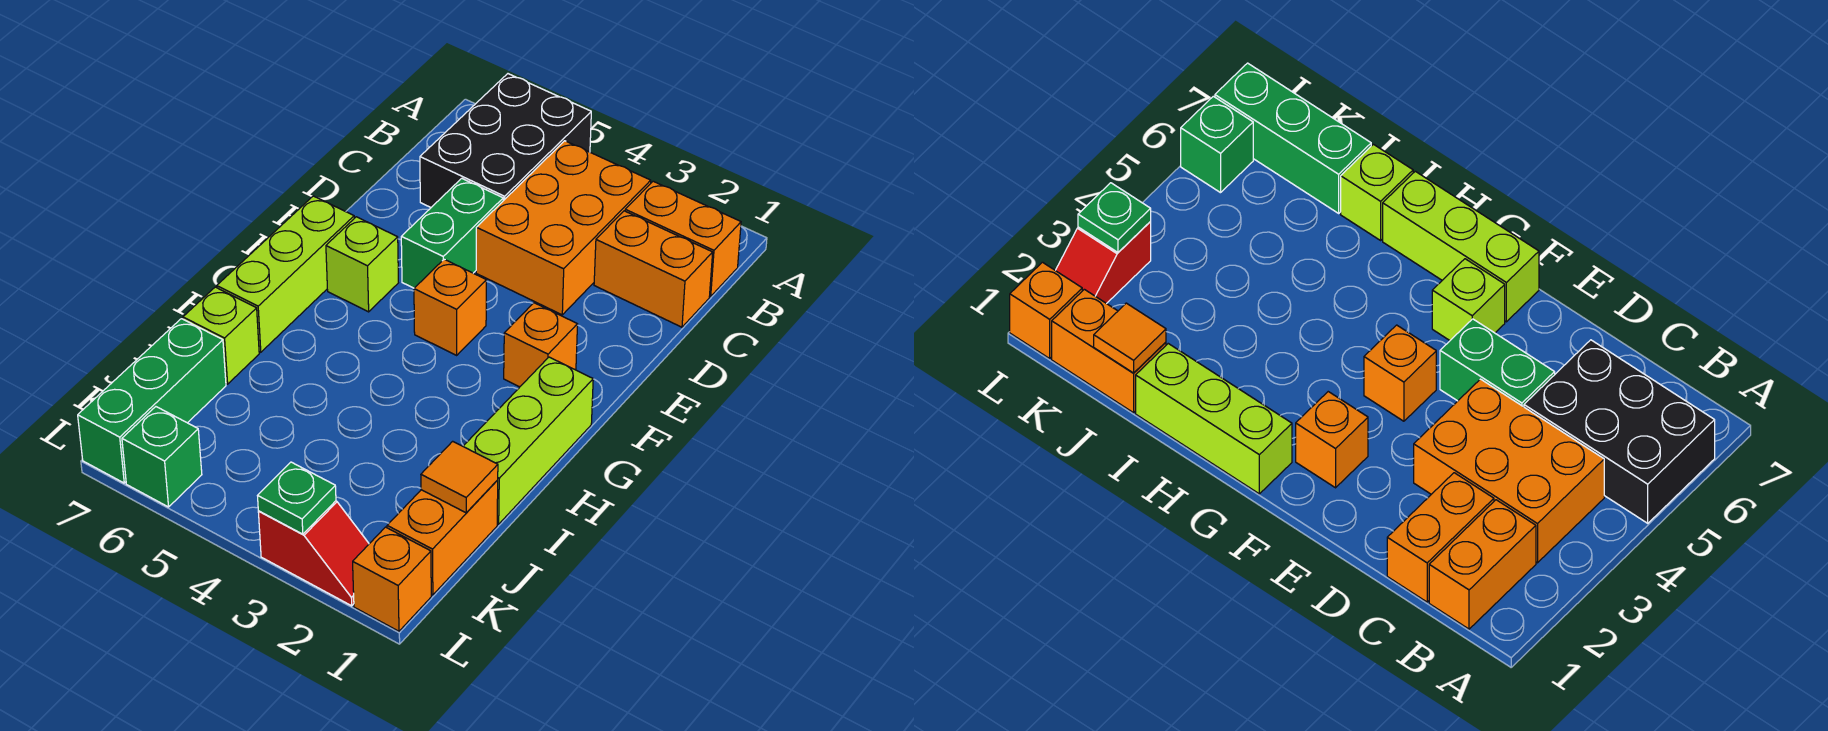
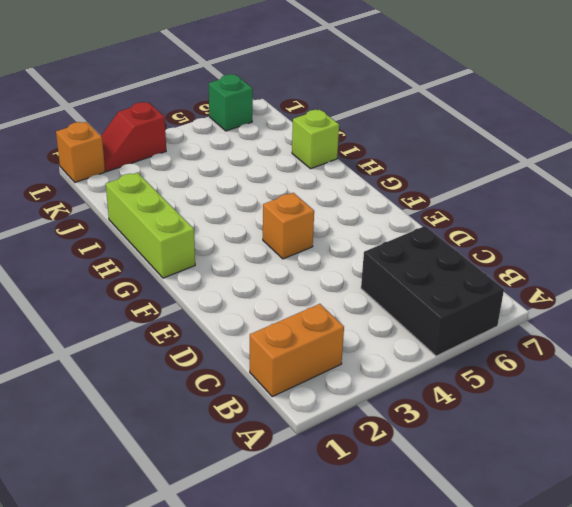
none -> orange brick B3:D4 level 1
none -> orange brick C1:C2 level 1
none -> green brick D5:E5 level 1

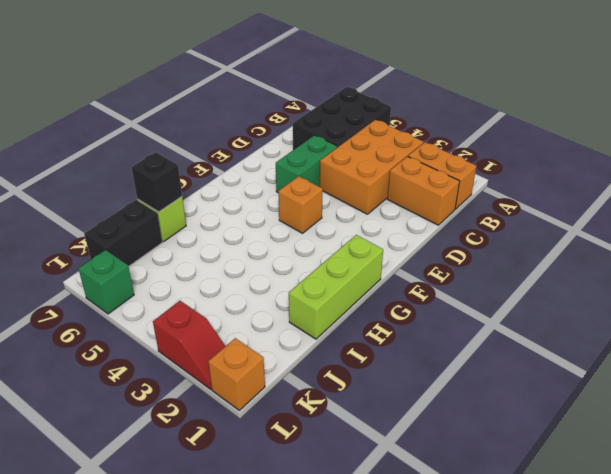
black brick I7 level 2 -> none
black brick J7:K7 level 1 -> green brick J7:L7 level 1
none -> orange brick F2 level 1
none -> lime brick F6 level 1
none -> lime brick F7:H7 level 1

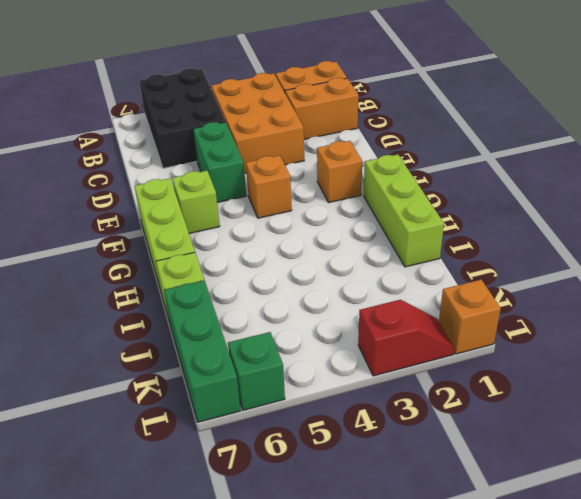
none -> orange brick J1:K1 level 1
none -> orange tile J1 level 2
none -> green plate L3 level 2

